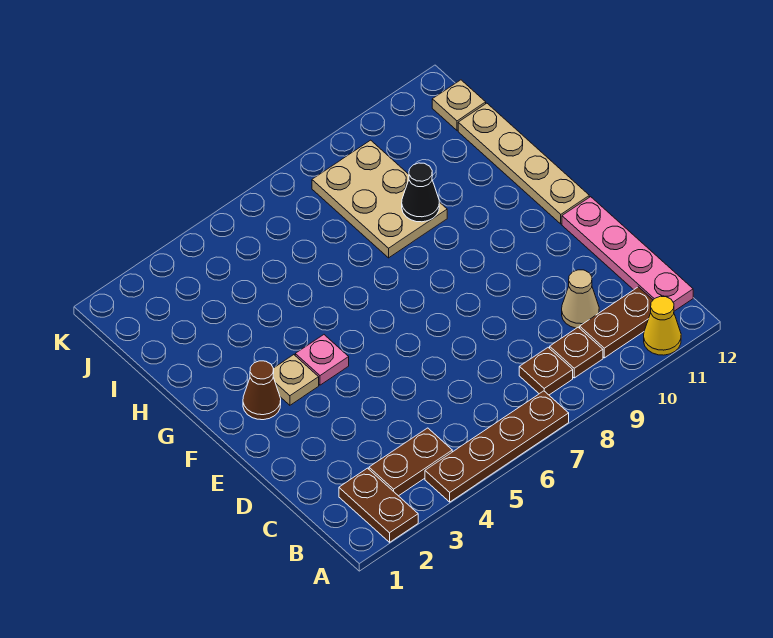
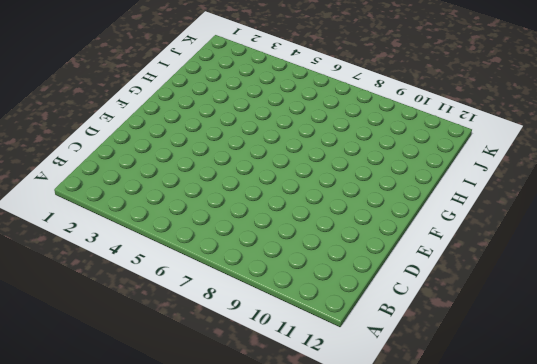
none -> brown plate A2:B2 level 1
none -> brown plate A4:A7 level 1
none -> yellow cone A11 level 1

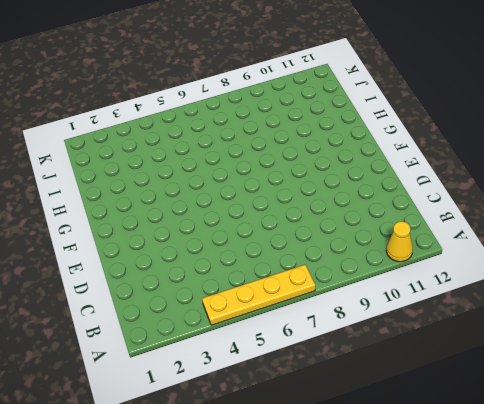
yellow plate A4:A7 level 1 -> brown plate A4:A7 level 1
none -> brown plate A2:B2 level 1
none -> brown plate B3:B4 level 1
none -> brown plate B8 level 1

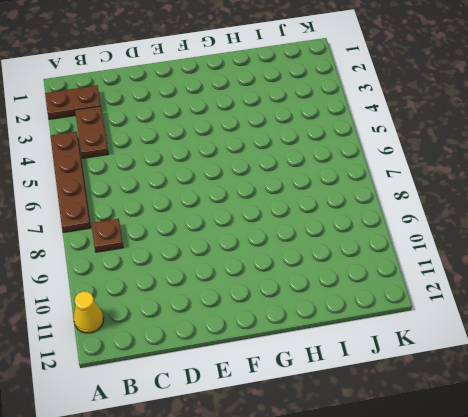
none -> brown plate B9 level 1
none -> brown plate B10:B11 level 1
none -> pink plate B12:E12 level 1

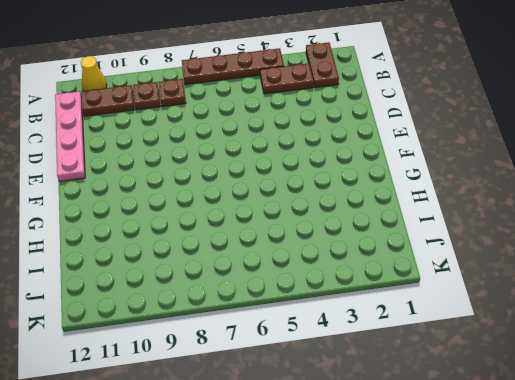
none -> tan cone C10 level 1
none -> brown cone F2 level 1
none -> tan plate F3 level 1

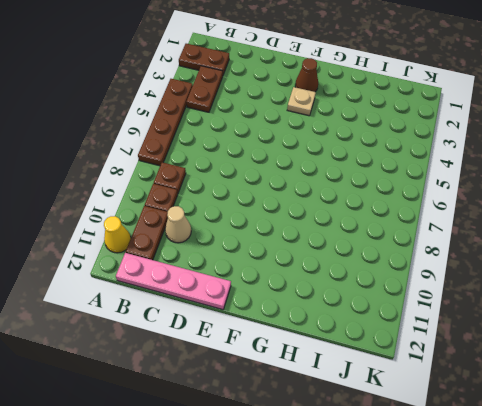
none -> pink plate F4 level 1
none -> tan plate F12:I12 level 1
none -> tan plate H8:J9 level 1

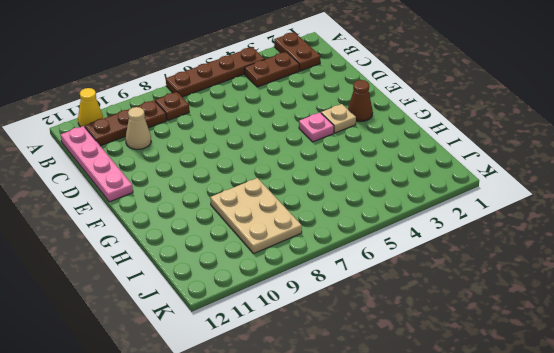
none -> tan plate F12:I12 level 1
none -> tan plate J12 level 1
none -> black cone H9 level 2

